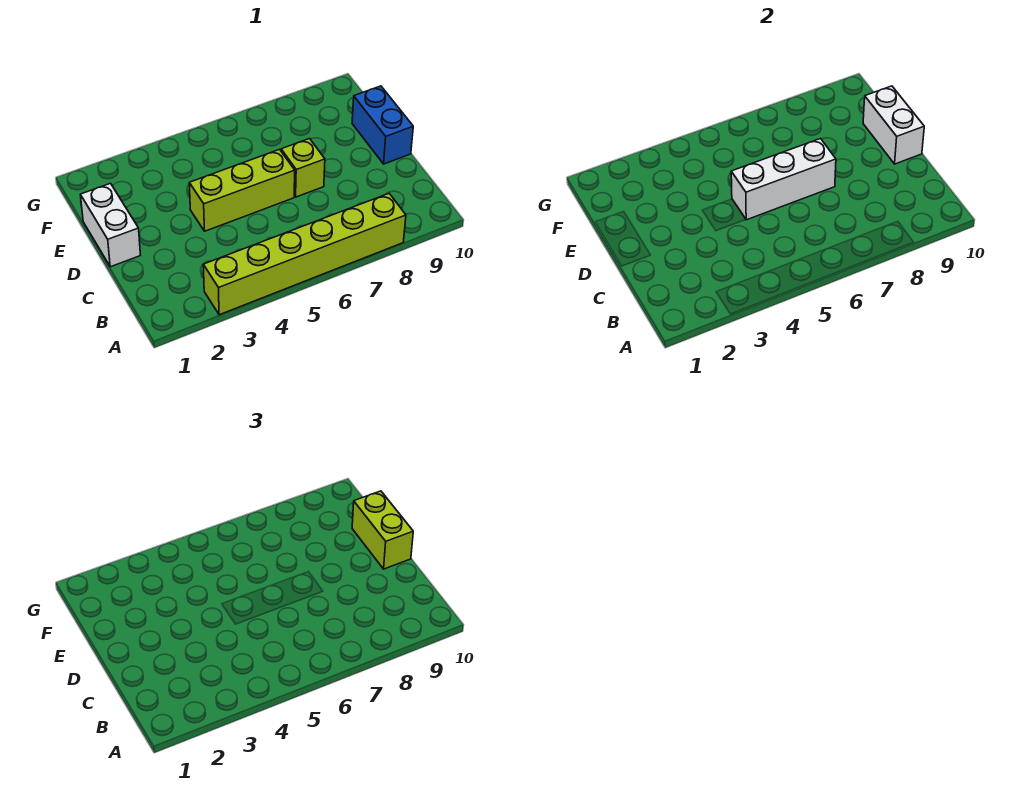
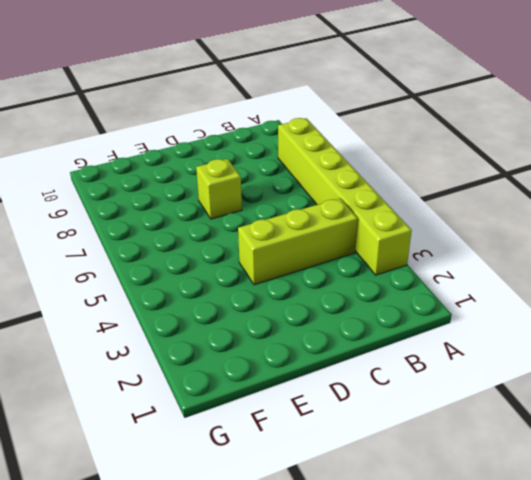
lime brick B4:D4 level 1 -> lime brick D4:D6 level 1
none -> white brick D1:E1 level 1
none -> blue brick D10:E10 level 1

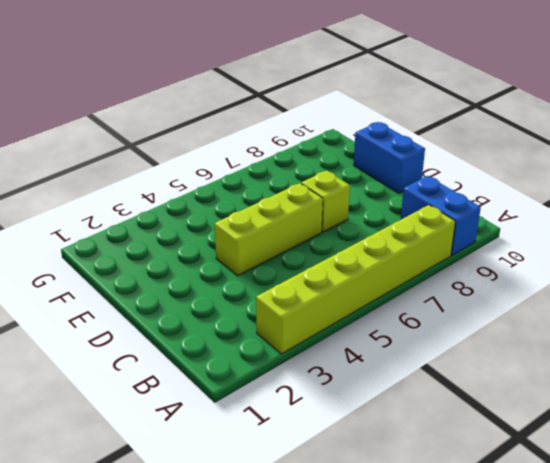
blue brick A9:B9 level 1 -> none
none -> white brick D1:E1 level 1
none -> white brick D5:D7 level 2

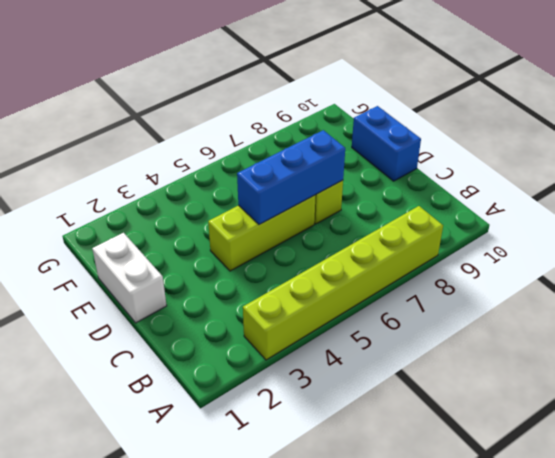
blue brick D5:D7 level 2 -> white brick D5:D7 level 2
none -> white brick D10:E10 level 2
none -> lime brick D10:E10 level 3

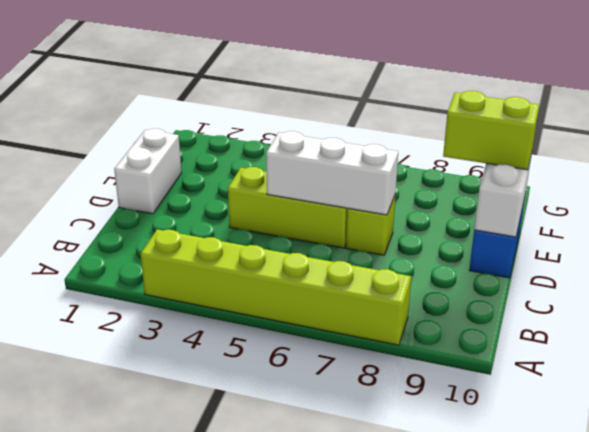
lime brick E9:E10 level 3 -> lime brick D10:E10 level 3

